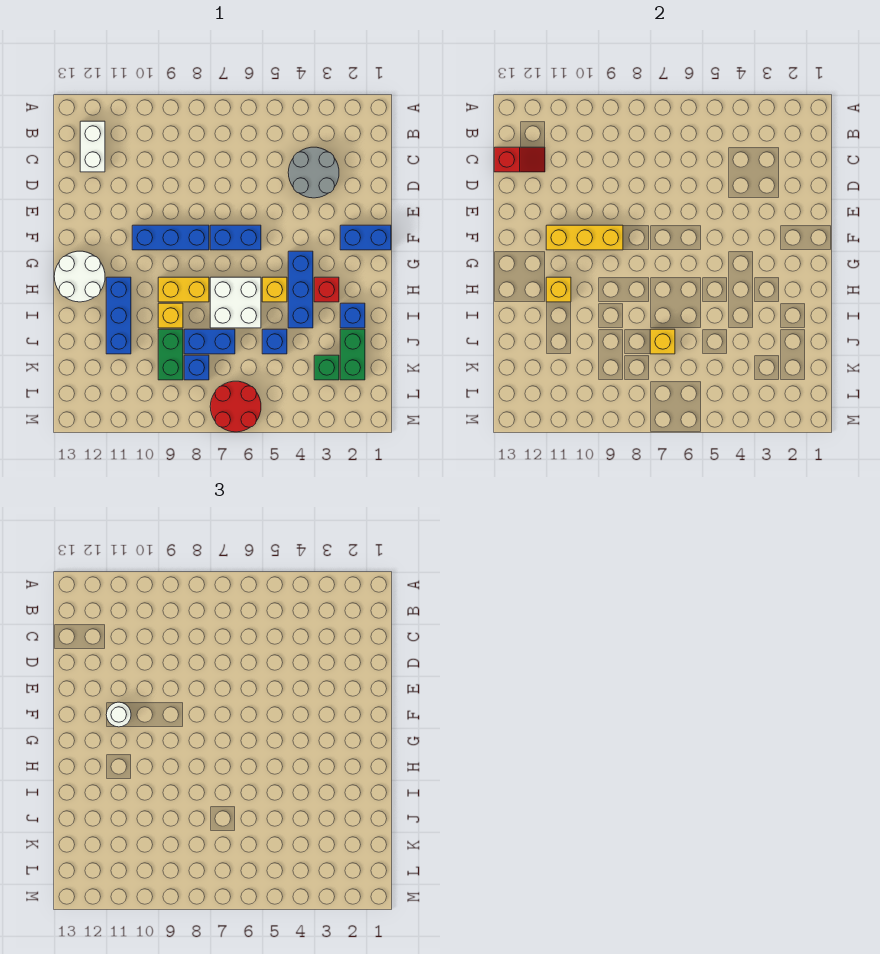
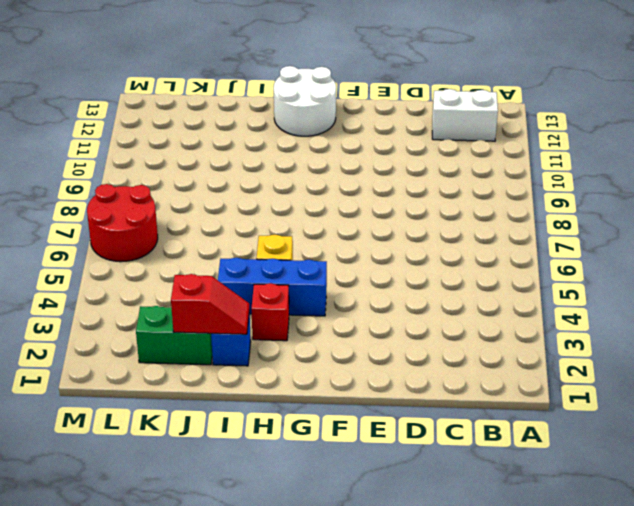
red slope I2:J2 level 2 top J -> red slope C12:C13 level 2 top 13
none -> grey round brick C3:D4 level 1
none -> blue brick F1:F2 level 1
none -> blue brick F6:F7 level 1

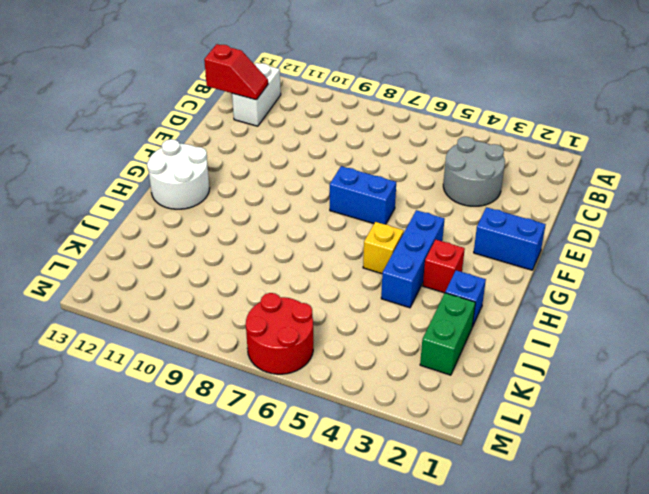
none -> blue brick F8:F10 level 1
none -> white brick H6:I7 level 1
none -> yellow brick H8:H9 level 1

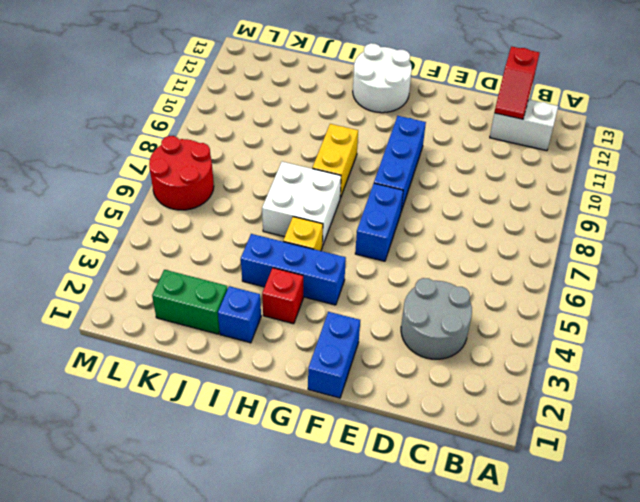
none -> blue brick H11:J11 level 1
none -> yellow brick I9 level 1
none -> blue brick J5 level 1

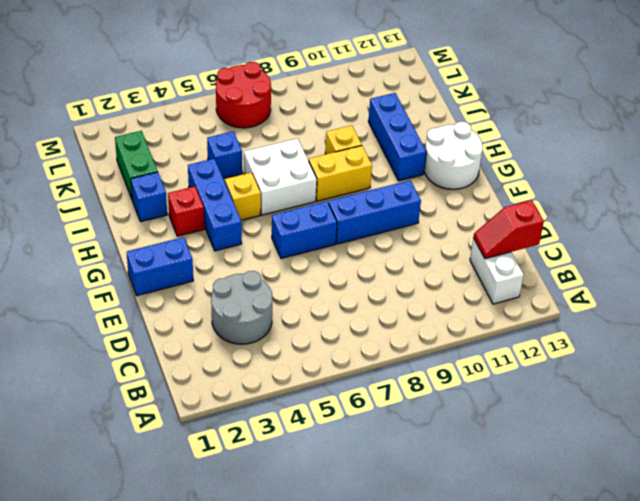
none -> blue brick J7:J8 level 1
none -> green brick J9:K9 level 1
none -> green brick K3 level 1

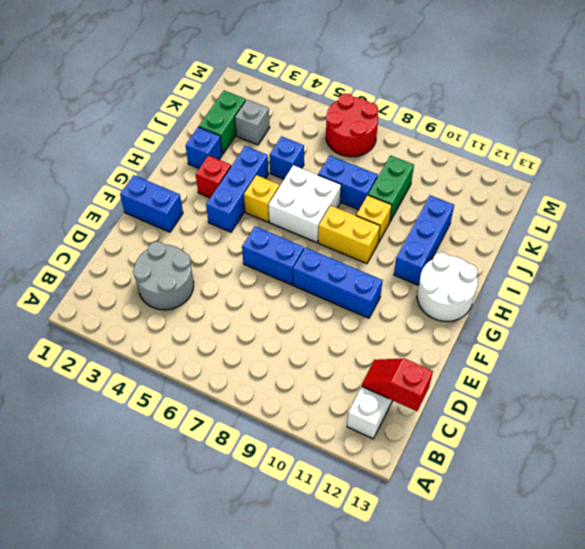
grey brick K3 level 1 -> green brick K3 level 1
none -> blue brick K8 level 1
none -> yellow brick F9:F11 level 2
none -> yellow brick H11 level 2

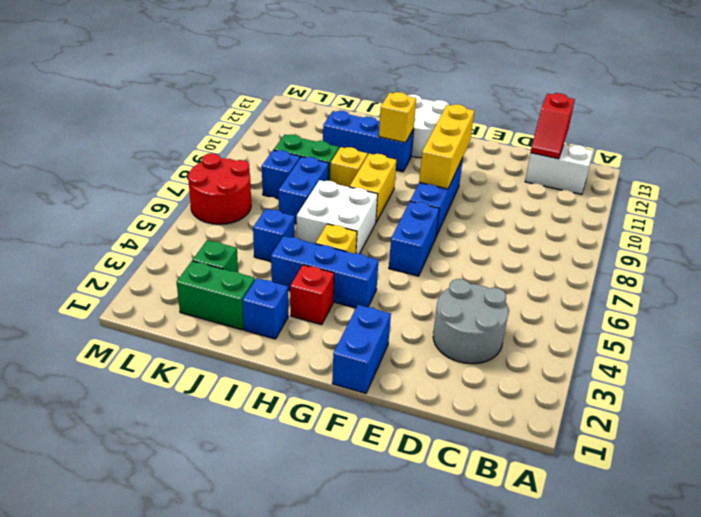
none -> yellow brick J7 level 2
none -> white round brick F11 level 3

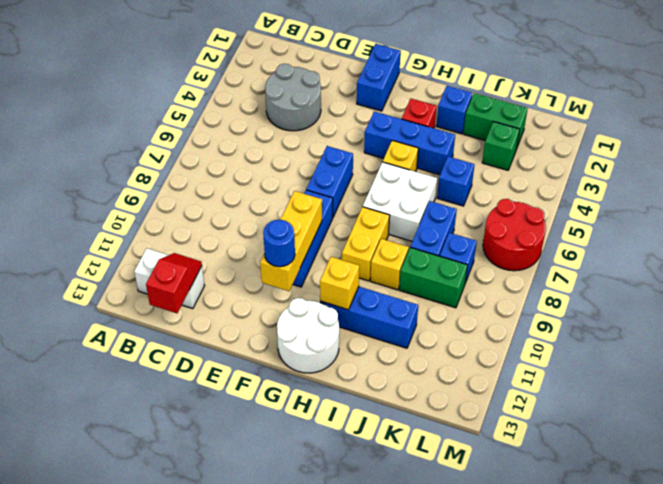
blue round brick F11 level 3 -> white round brick F11 level 3
none -> yellow brick J7 level 2

